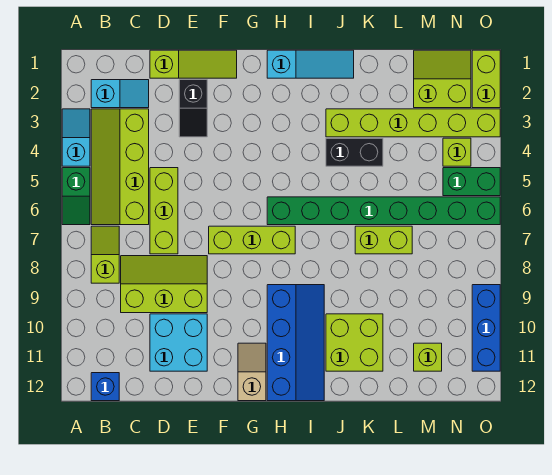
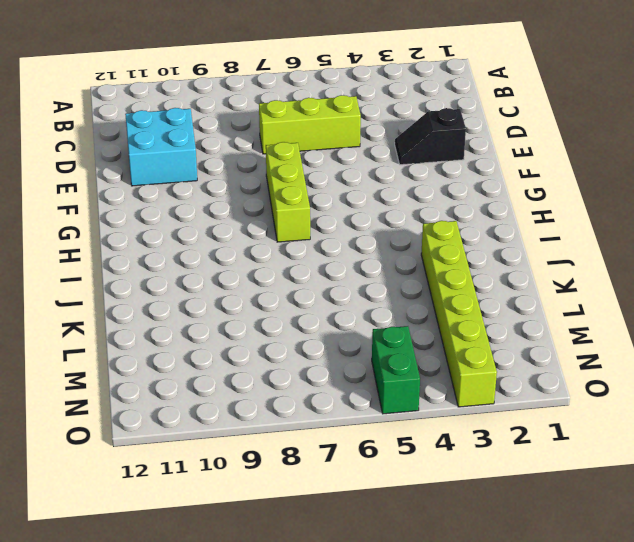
none -> cyan slope A3:A4 level 1 top 4
none -> green slope A5:A6 level 1 top 5
none -> cyan slope B2:C2 level 1 top B

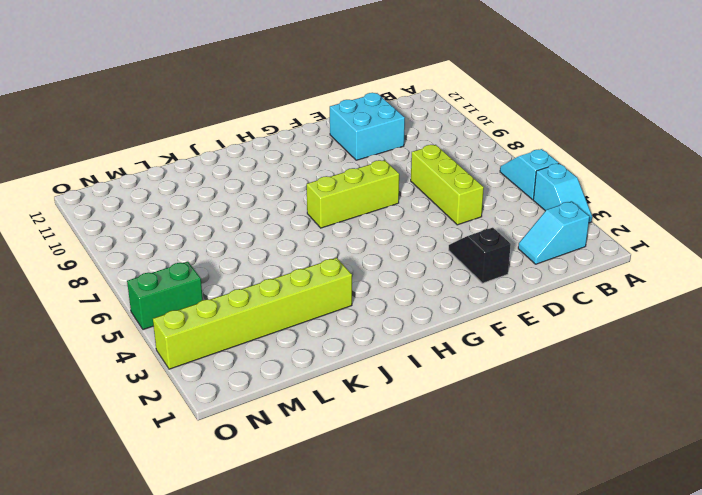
cyan slope A5:A6 level 1 top 5 -> green slope A5:A6 level 1 top 5
none -> lime slope B3:C6 level 1 top C
none -> lime slope B7:B8 level 1 top 8
none -> blue brick B12 level 1

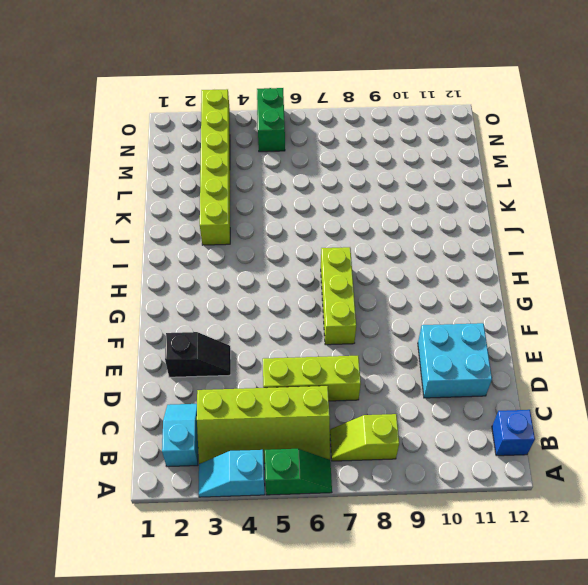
none -> lime slope C8:E9 level 1 top 9
none -> lime slope D1:F1 level 1 top D
none -> tan slope G11:G12 level 1 top 12

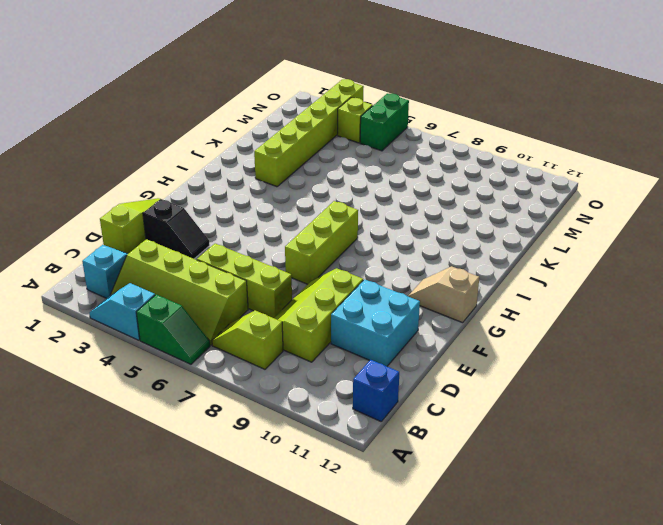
none -> cyan slope H1:J1 level 1 top H
none -> green brick H6:O6 level 1
none -> blue slope H9:I12 level 1 top H

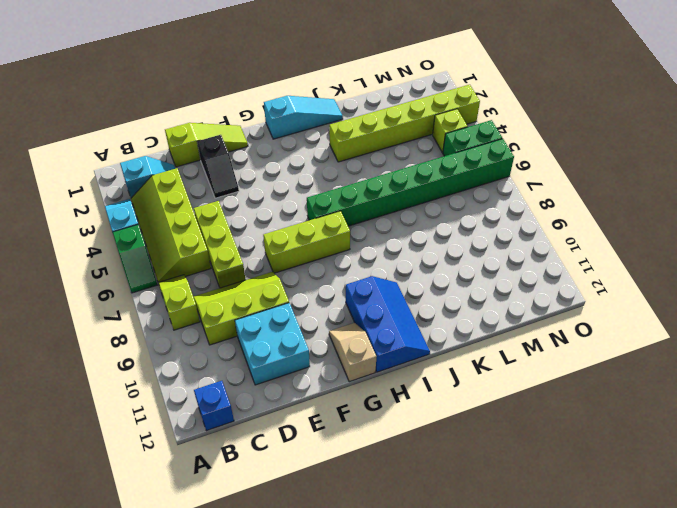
blue slope H10:I12 level 1 top H -> blue slope H9:I12 level 1 top H
none -> black brick J4:K4 level 1
none -> lime brick J10:K11 level 1
none -> lime brick K7:L7 level 1

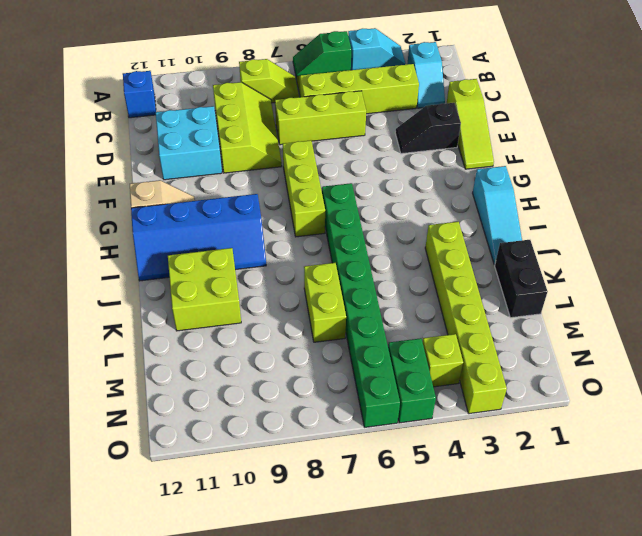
black brick K1:L1 level 1 -> black brick J4:K4 level 1
none -> lime slope M1:N2 level 1 top 2
none -> lime brick M11 level 1
none -> lime brick O1:O2 level 1

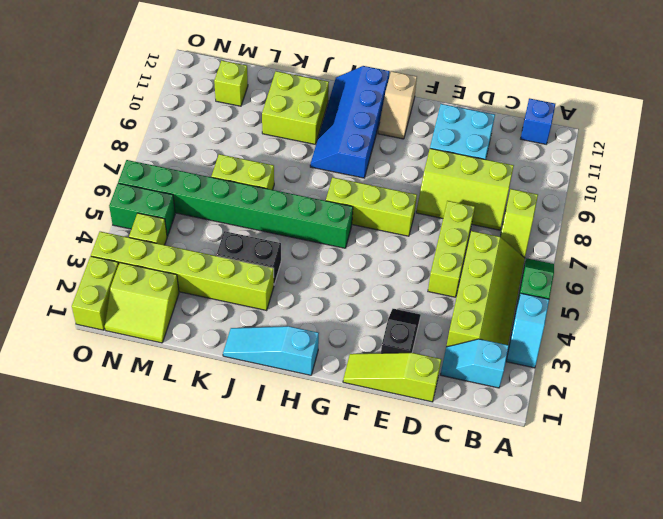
none -> blue brick O9:O11 level 1

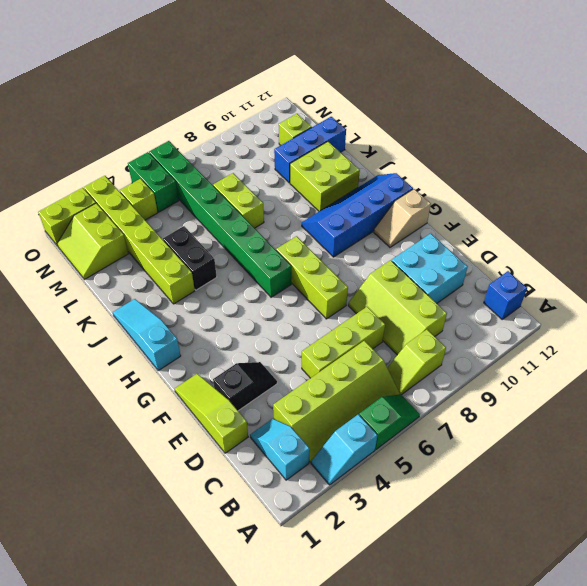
blue brick L10:L12 level 1 -> blue brick O9:O11 level 1

